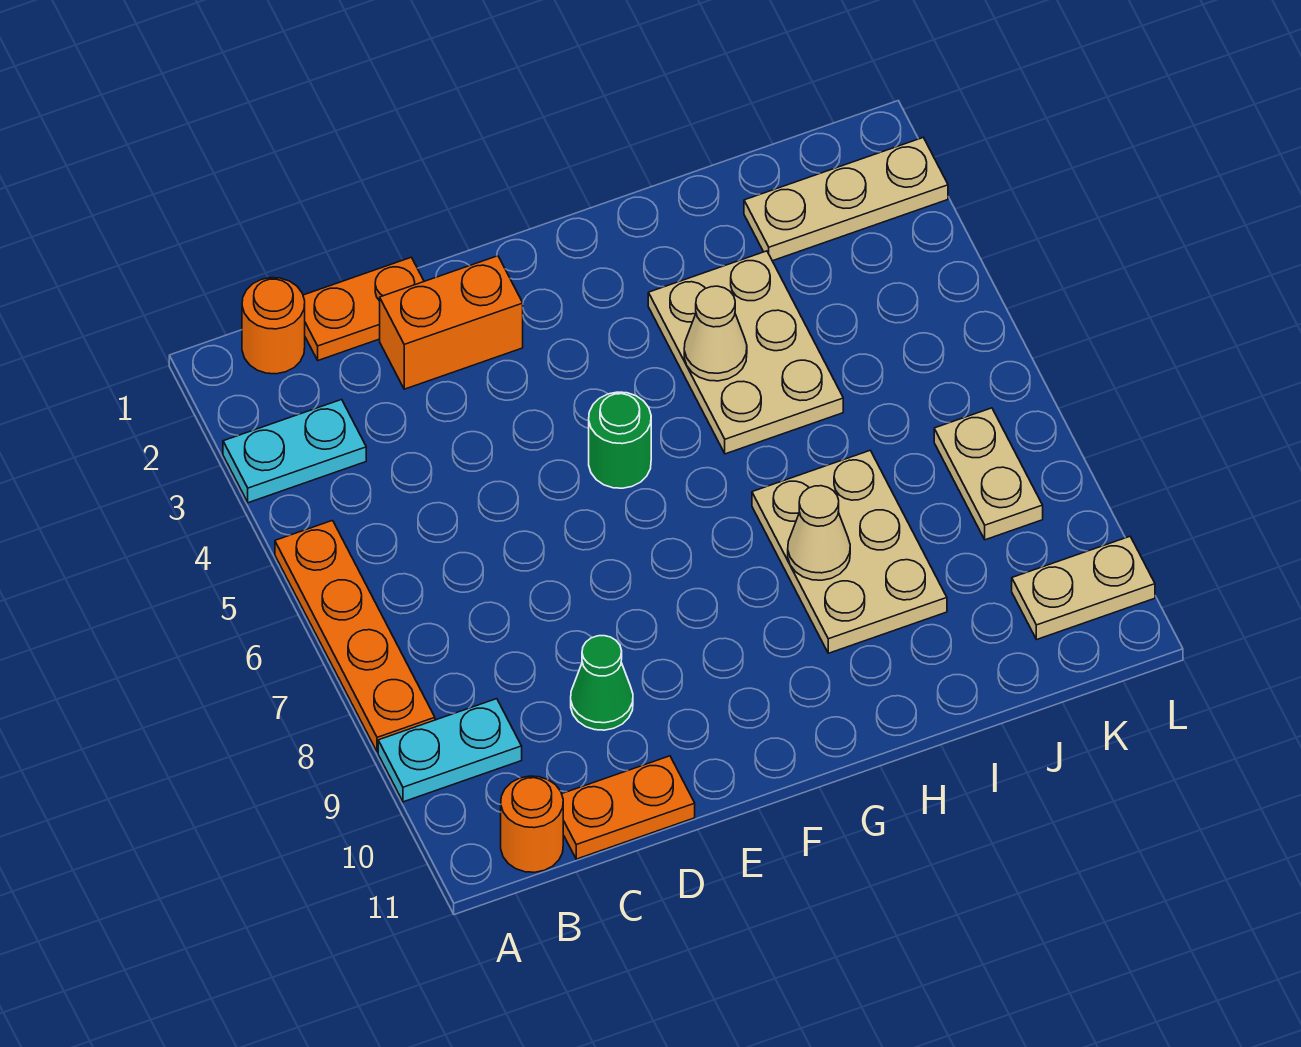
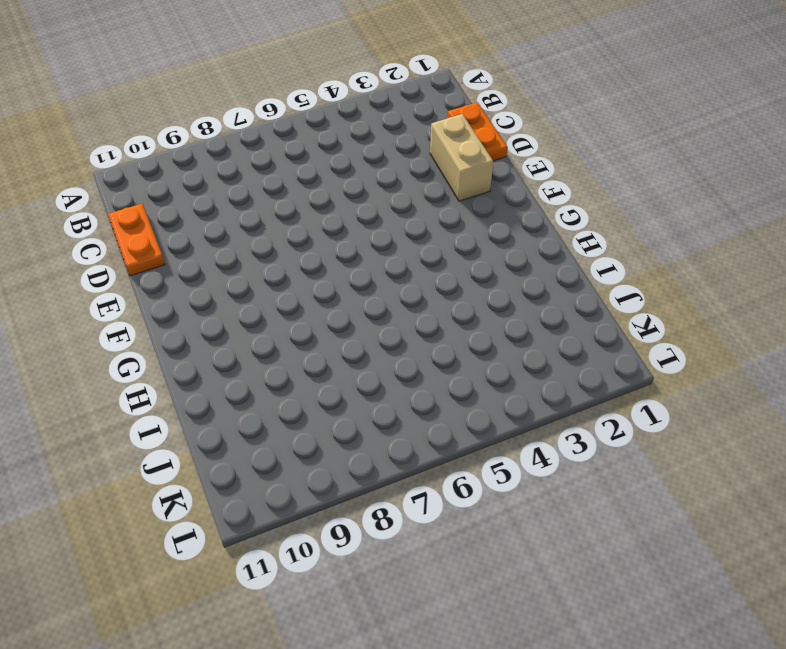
tan brick D2:E2 level 1 -> orange brick D2:E2 level 1
none -> cyan plate A3:B3 level 1
none -> orange plate A5:A8 level 1
none -> cyan plate A9:B9 level 1

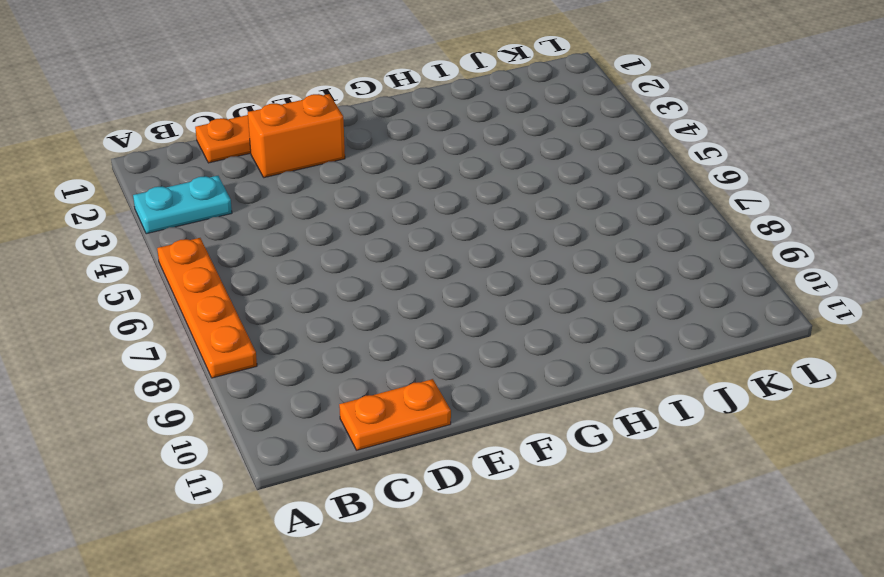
none -> cyan plate A9:B9 level 1
none -> orange round brick B1 level 1
none -> orange round brick B11 level 1

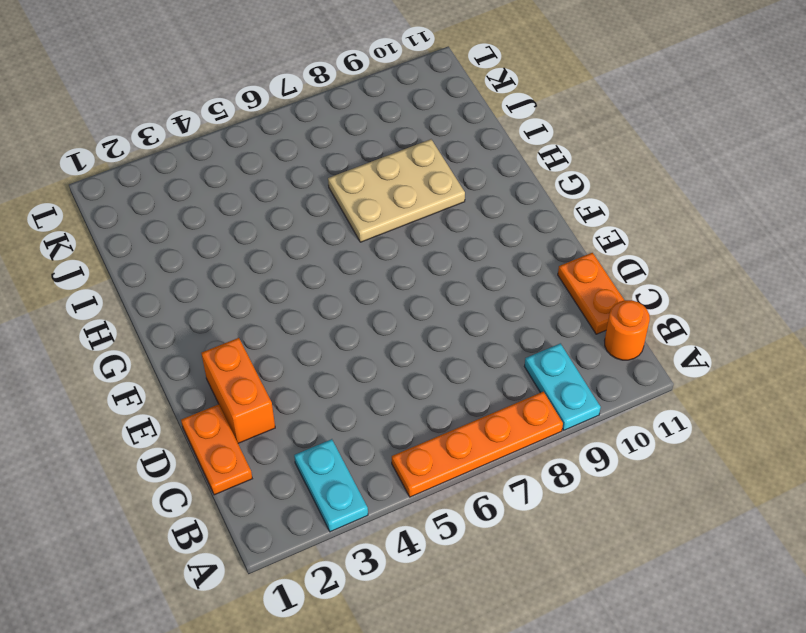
none -> orange round brick B1 level 1
none -> green cone D9 level 1
none -> green round brick F5 level 1

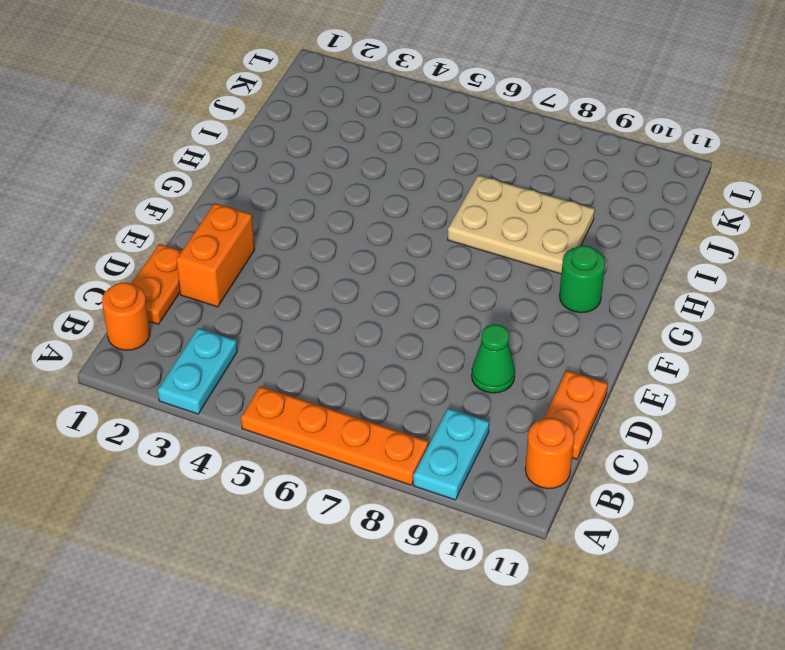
green round brick G10 level 1 -> green round brick F5 level 1
none -> tan plate H3:I5 level 1
none -> tan plate J2:L2 level 1
none -> tan plate K7:K8 level 1

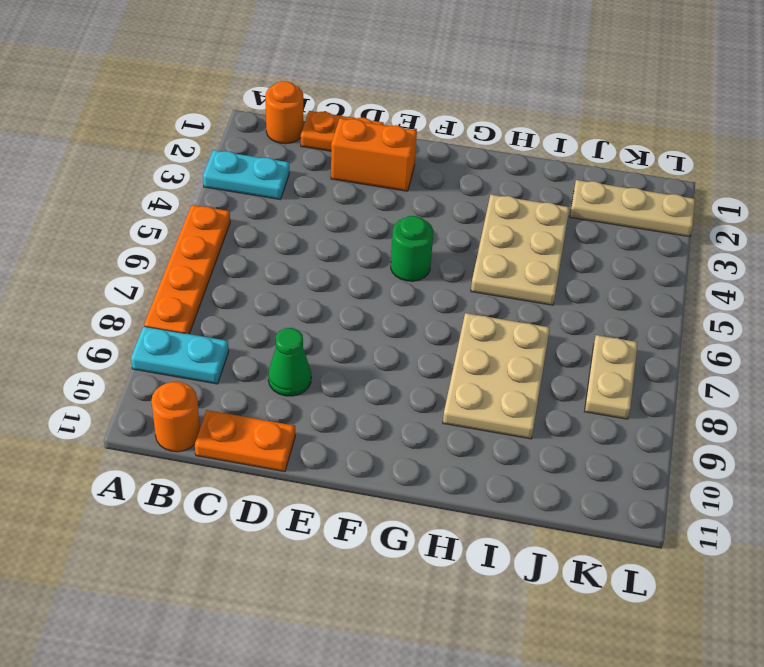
none -> tan plate K10:L10 level 1
none -> tan cone H4 level 2
none -> tan cone H8 level 2

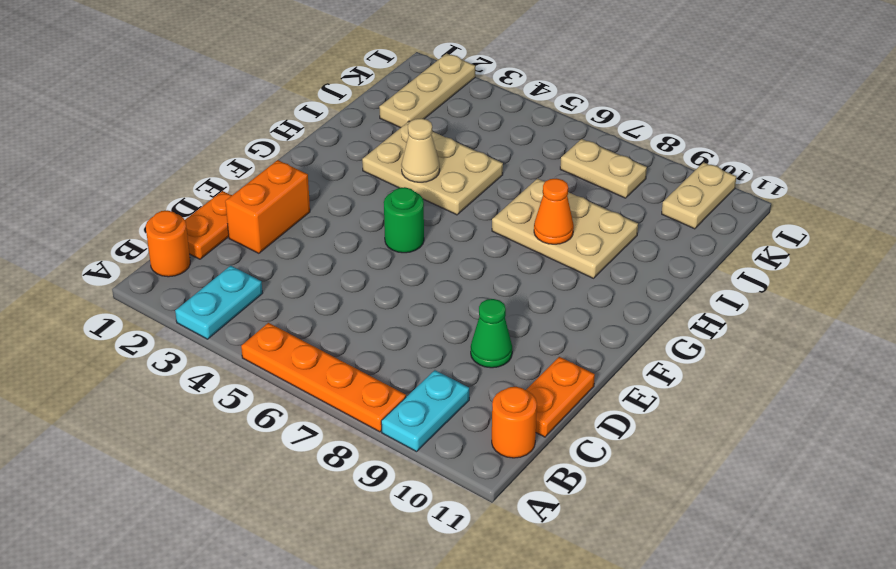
orange cone H8 level 2 -> tan cone H8 level 2

